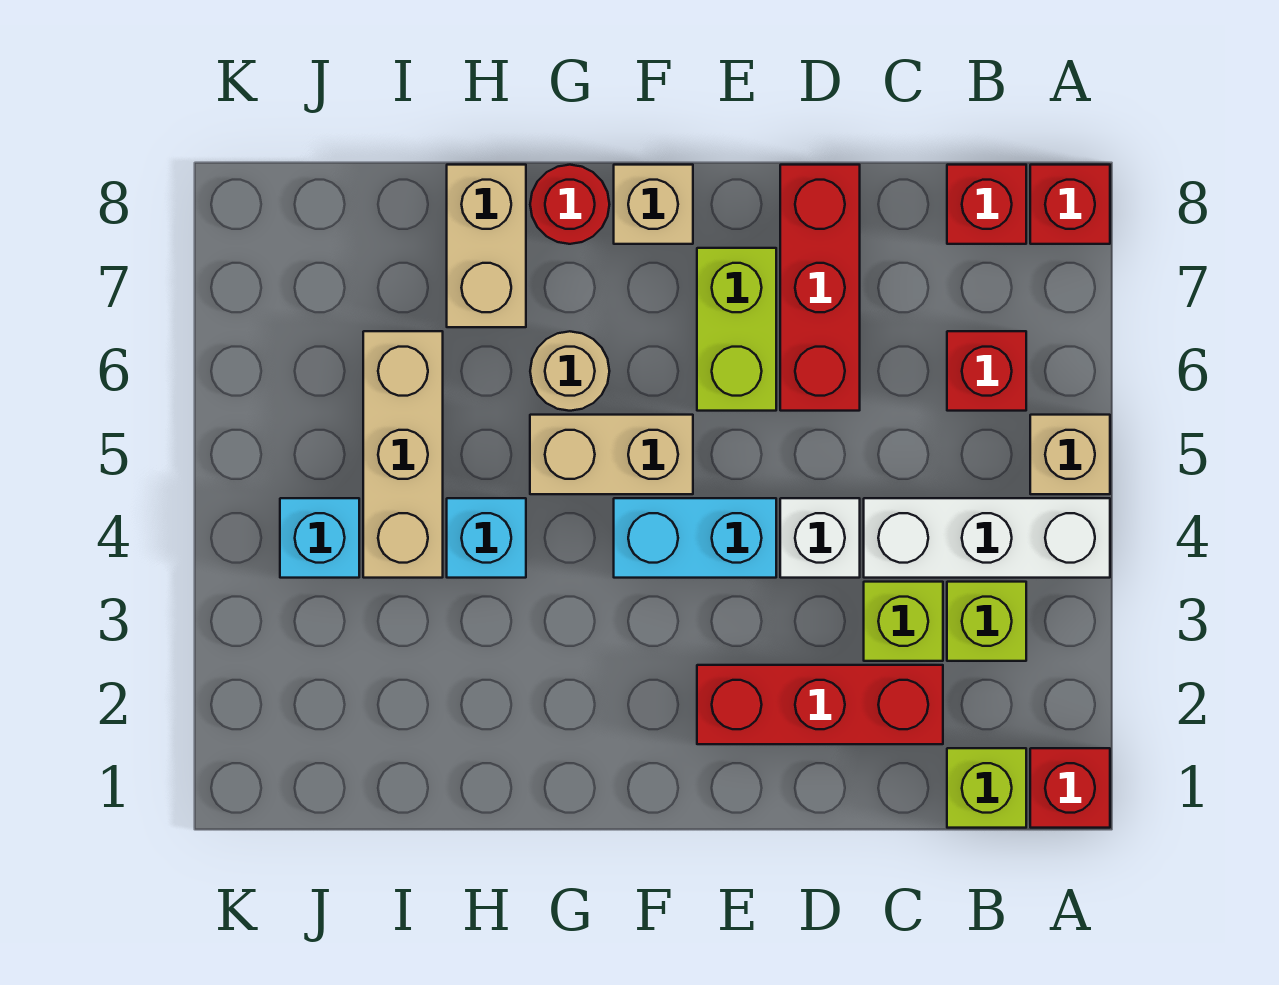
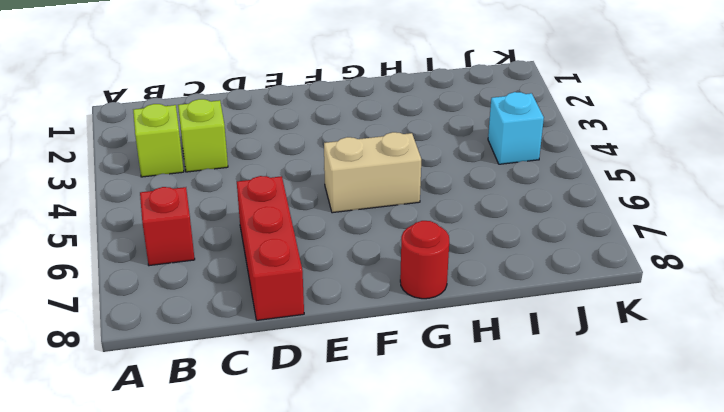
none -> red brick A1 level 1
none -> white brick A4:C4 level 1
none -> tan brick A5 level 1

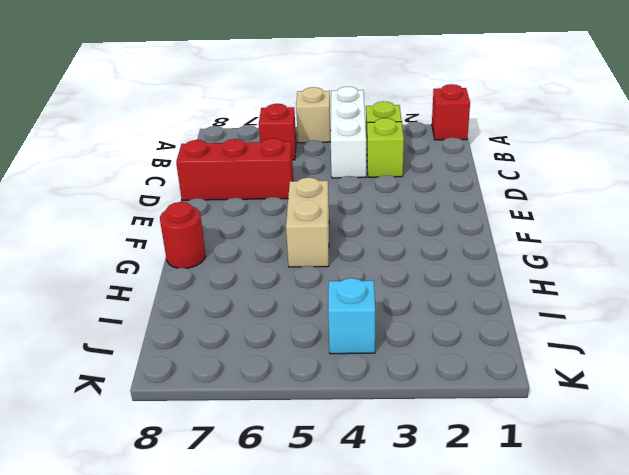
none -> red brick A8 level 1
none -> lime brick B1 level 1
none -> red brick B8 level 1

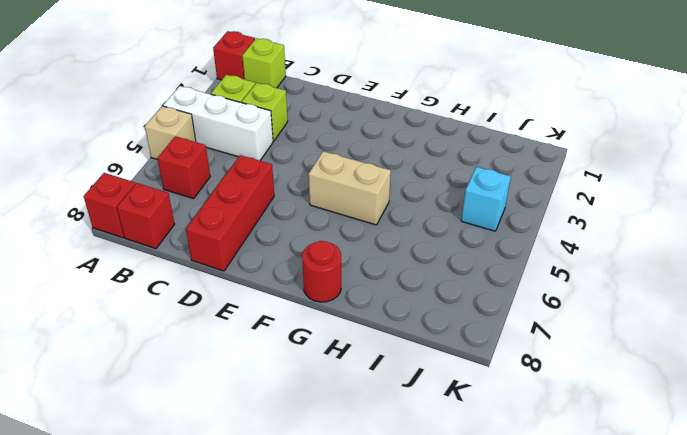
none -> red brick C2:E2 level 1
none -> white brick D4 level 1
none -> cyan brick E4:F4 level 1

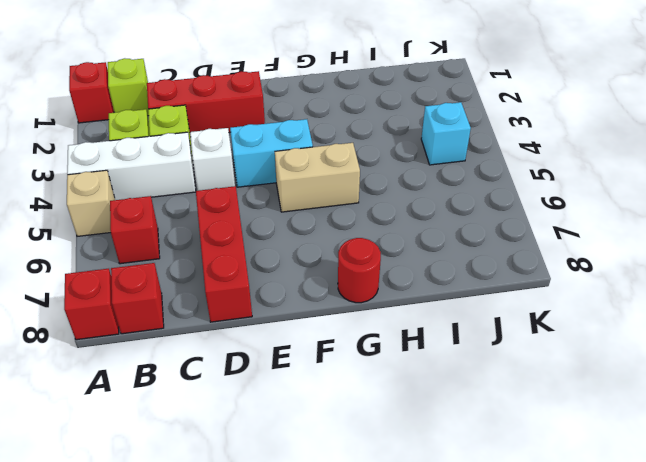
none -> lime brick E6:E7 level 1
none -> tan brick F8 level 1
none -> tan round brick G6 level 1

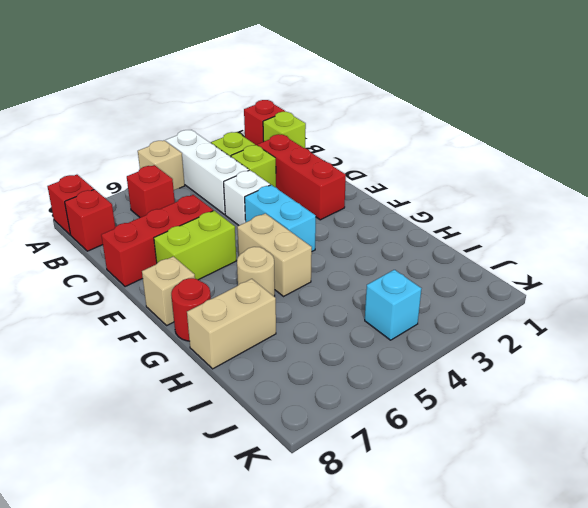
none -> cyan brick H4 level 1
none -> tan brick I4:I6 level 1

